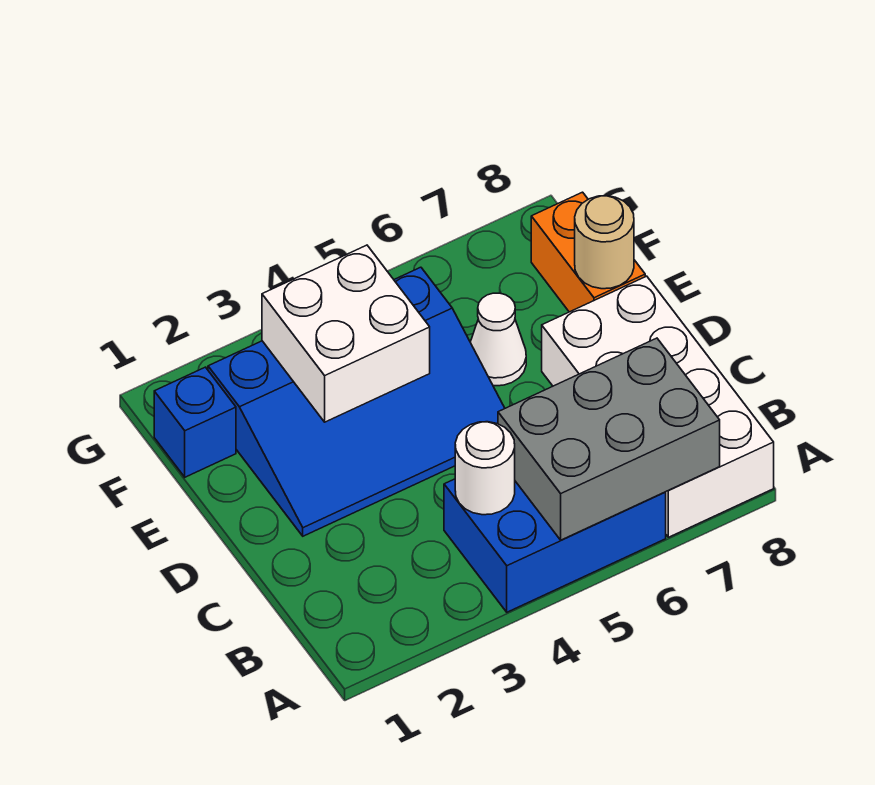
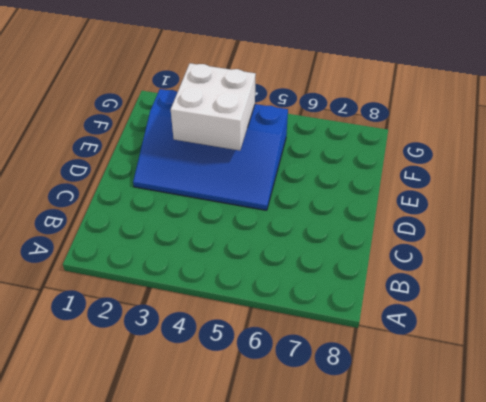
none -> blue brick A4:B6 level 1
none -> white brick A7:D8 level 1

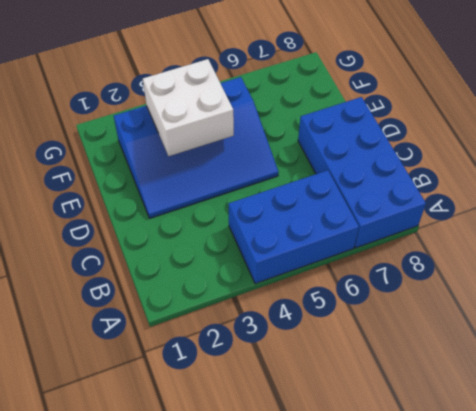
blue brick A7:D8 level 1 -> white brick A7:D8 level 1
none -> white cone E6 level 1
none -> orange brick E8:F8 level 1

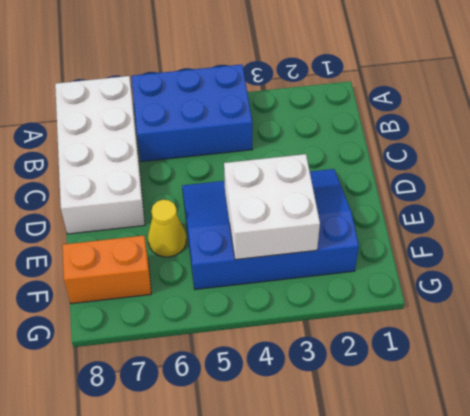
yellow cone E6 level 1 -> white cone E6 level 1
orange brick F7:F8 level 1 -> orange brick E8:F8 level 1
none -> blue brick F1 level 1
none -> grey brick A5:B7 level 2

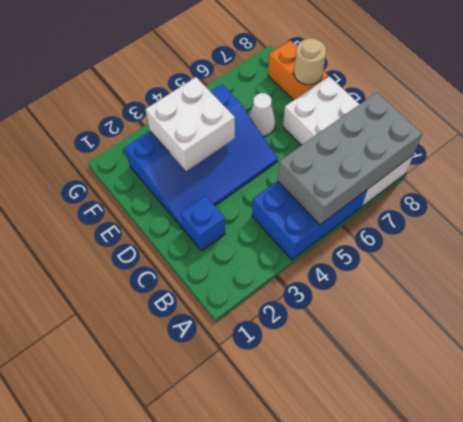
grey brick A5:B8 level 2 -> grey brick A5:B7 level 2
blue brick C2 level 1 -> blue brick F1 level 1
none -> white round brick B4 level 2

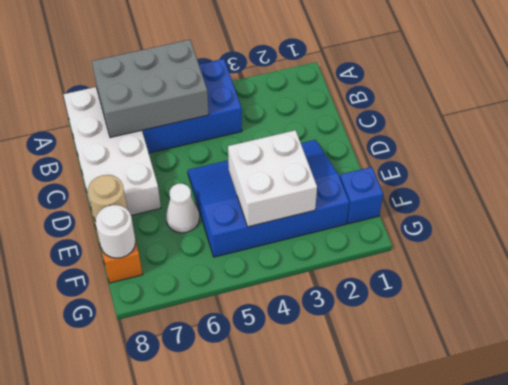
white round brick F8 level 2 -> white round brick B4 level 2

